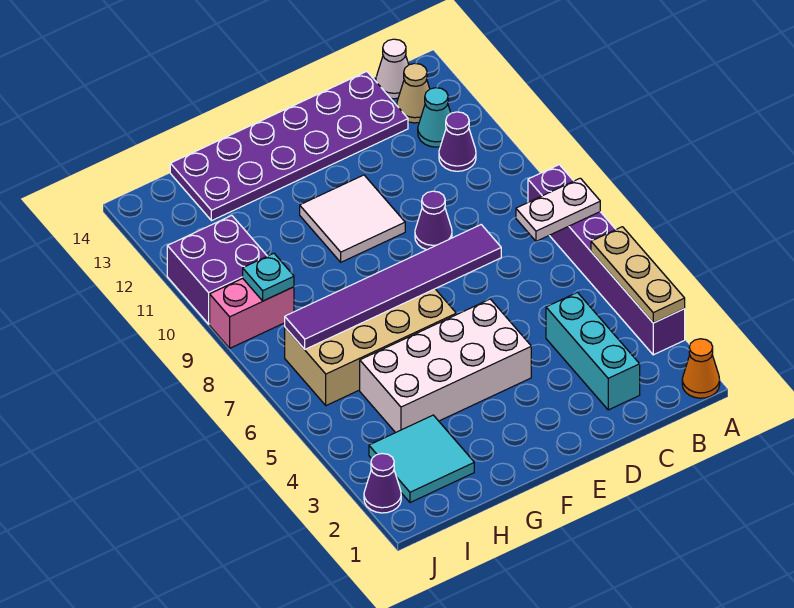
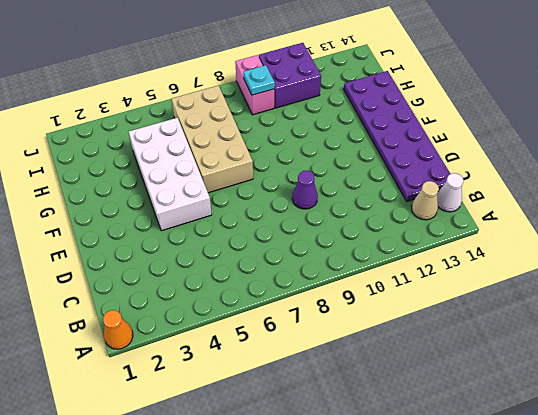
none -> purple brick A3:A8 level 1
none -> purple cone B11 level 1
none -> cyan cone B12 level 1

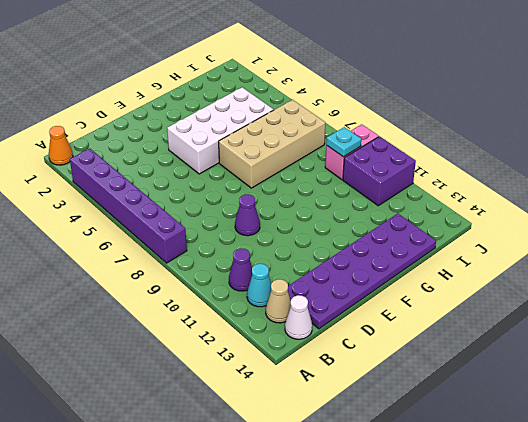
none -> cyan brick C2:C4 level 1
none -> white tile E10:F11 level 1
none -> cyan tile H2:I3 level 1

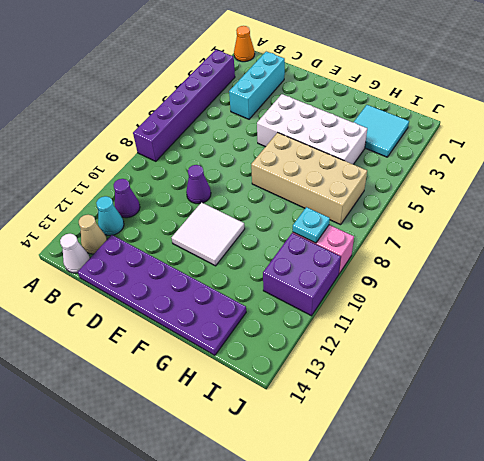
none -> purple cone J2 level 1
none -> tan plate A3:A5 level 2
none -> white plate A7:B7 level 2

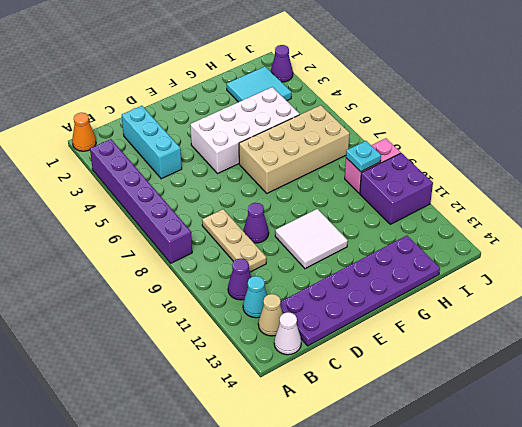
tan plate C8:C10 level 1 -> tan plate A3:A5 level 2
none -> white plate A7:B7 level 2
none -> purple tile D7:I7 level 2

